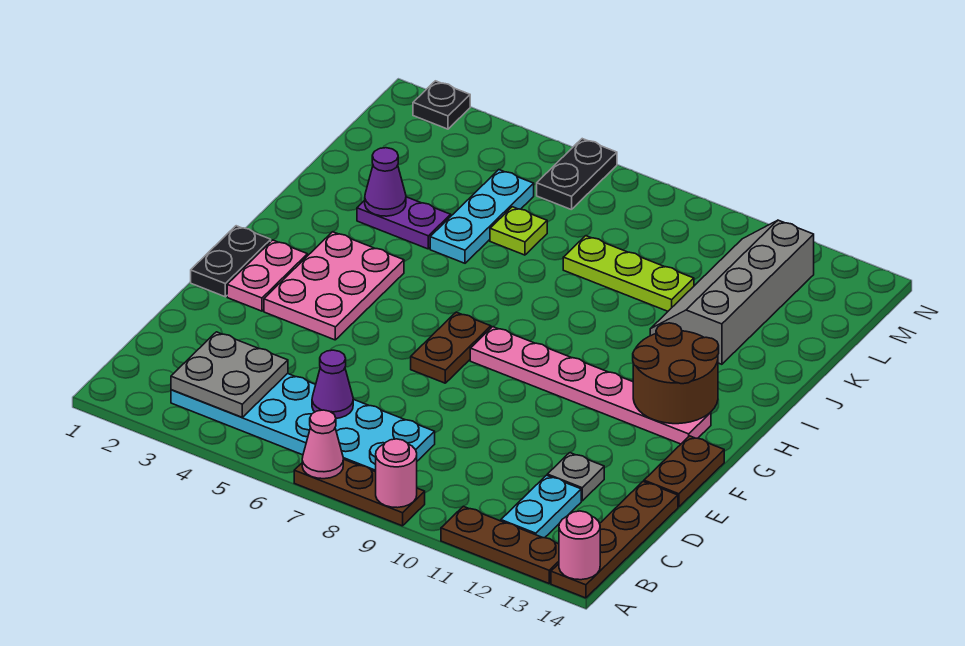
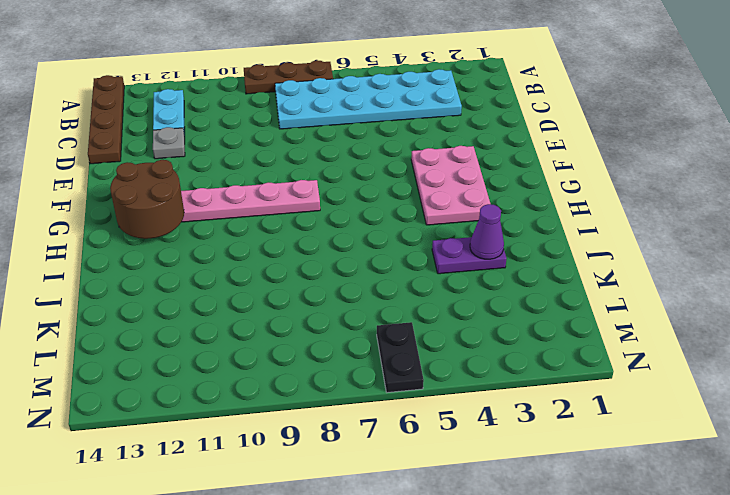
none -> brown plate A11:A13 level 1
none -> brown plate E14:F14 level 1
none -> black plate F1:G1 level 1

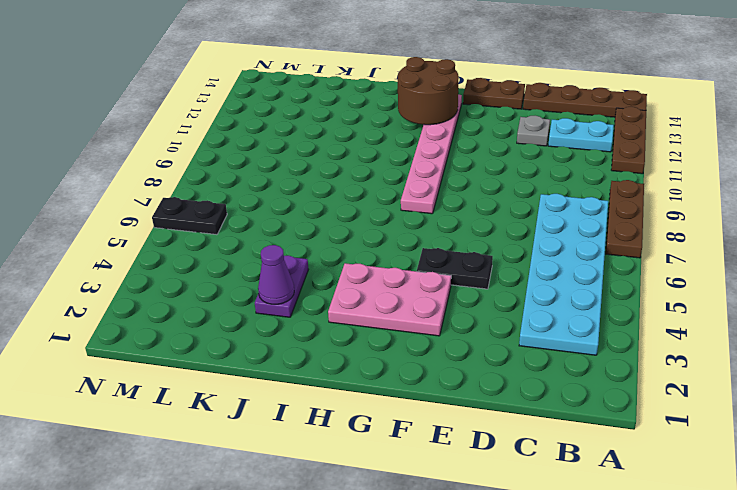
black plate E5:F5 level 1 -> black plate F1:G1 level 1
none -> pink plate F2:G2 level 1
none -> brown plate F7:G7 level 1
none -> cyan plate J5:L5 level 1

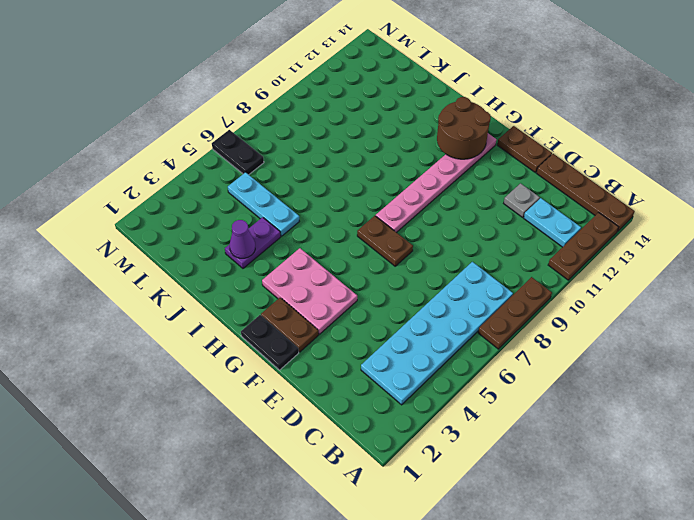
brown plate F2:G2 level 1 -> pink plate F2:G2 level 1
none -> grey slope J11:M12 level 1 top 12
none -> lime plate K6 level 1
none -> lime plate K8:K10 level 1

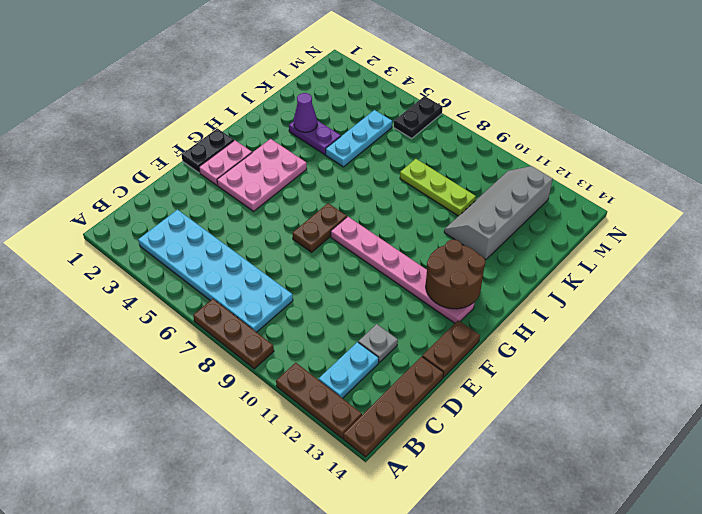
none -> lime plate K6 level 1
none -> black plate N2 level 1
none -> pink cone A7 level 2

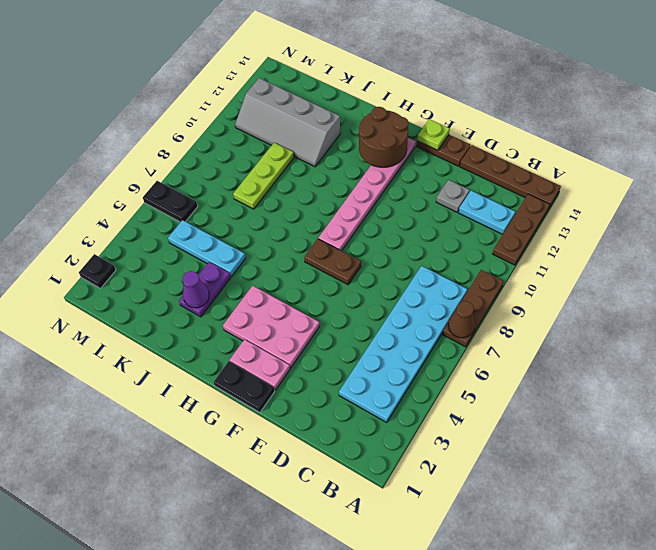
brown cone A7 level 2 -> pink cone A7 level 2
lime plate F14 level 2 -> lime plate K6 level 1
none -> pink round brick A9 level 2
none -> pink round brick A14 level 2
none -> grey plate B3:C4 level 2

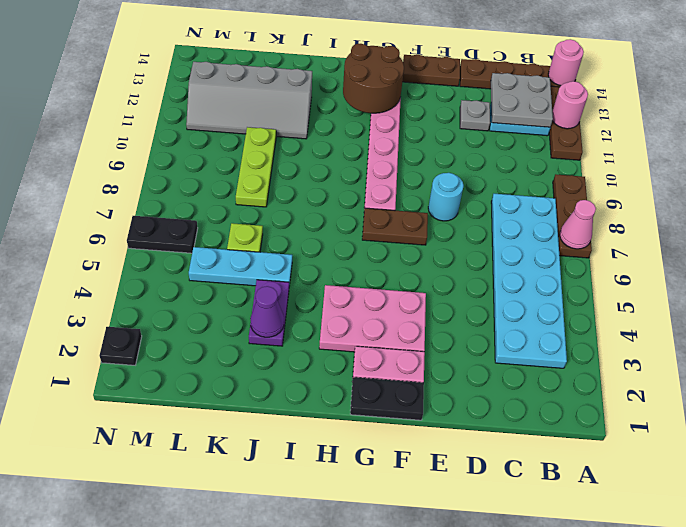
pink round brick A12 level 2 -> pink round brick A9 level 2
grey plate B12:C13 level 2 -> grey plate B3:C4 level 2
cyan round brick E8 level 1 -> none
none -> purple cone C6 level 2

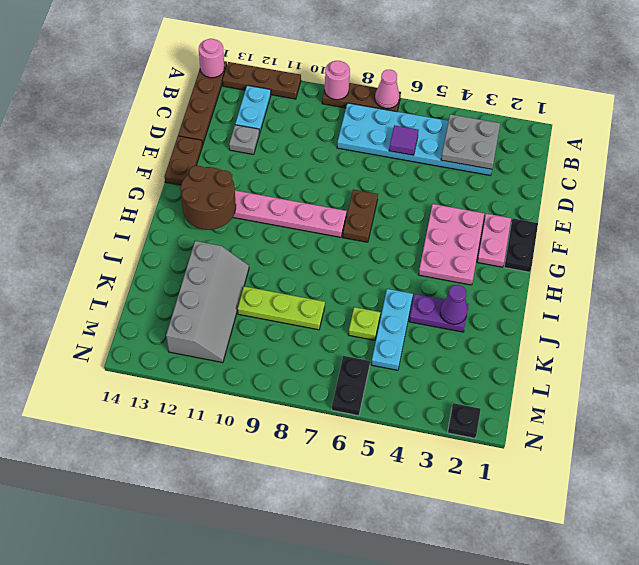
purple tile C6 level 2 -> purple cone C6 level 2

